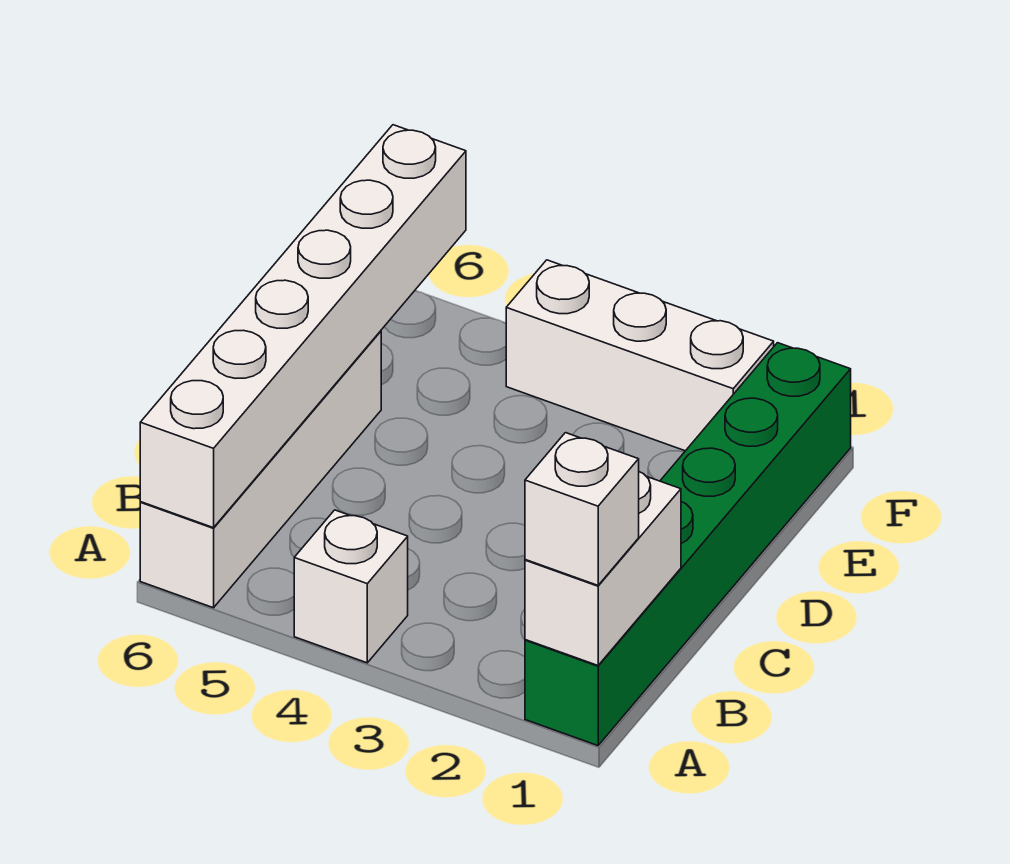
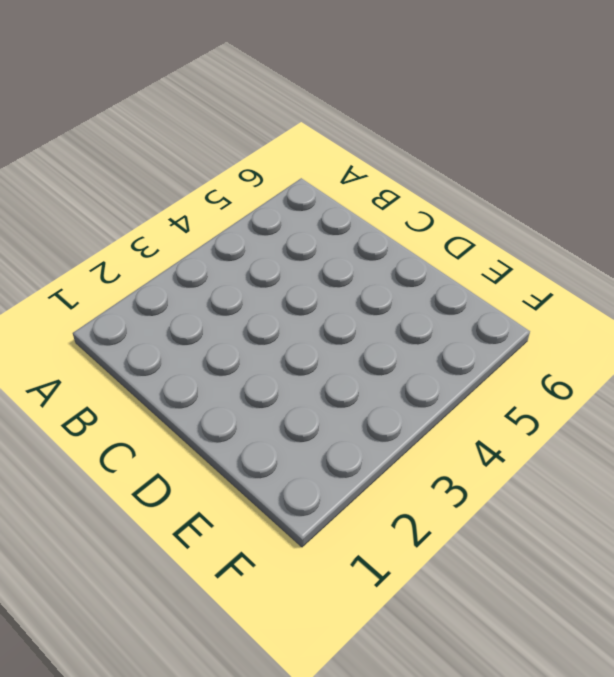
none -> green brick A1:F1 level 1
none -> white brick A4 level 1

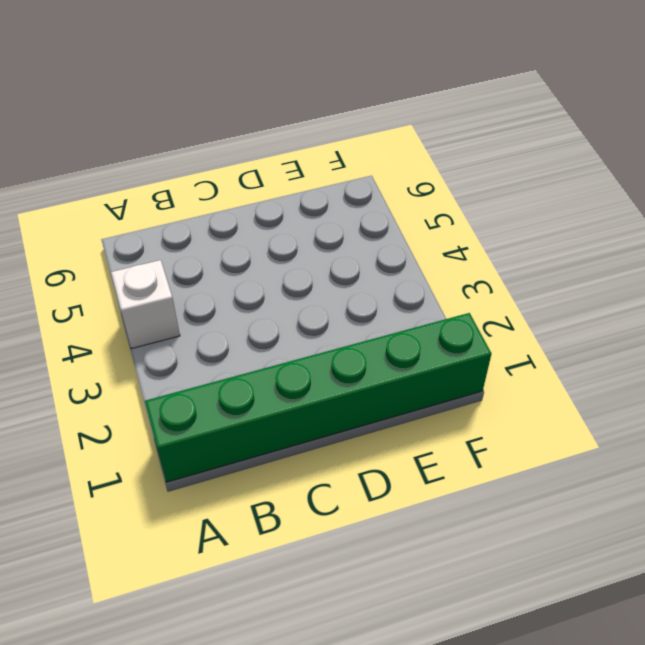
none -> white brick A6:D6 level 1
none -> white brick F2:F4 level 1

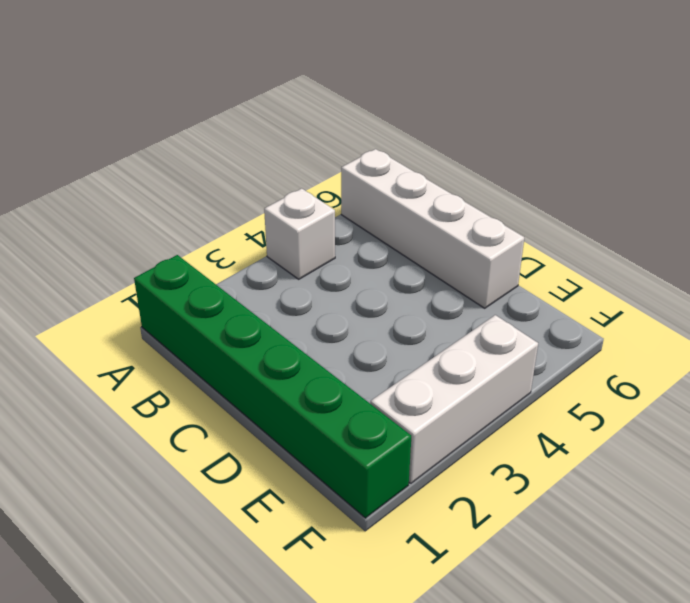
none -> white brick A1:B1 level 2
none -> white brick A6:F6 level 2

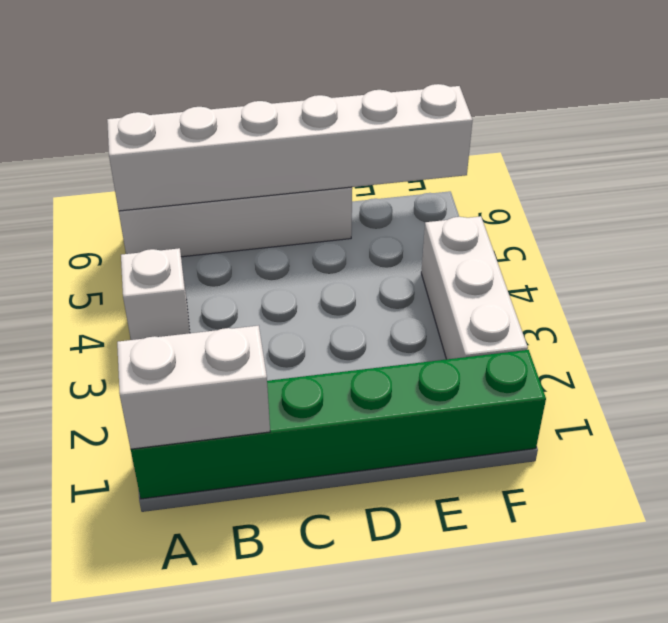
none -> white brick A1 level 3

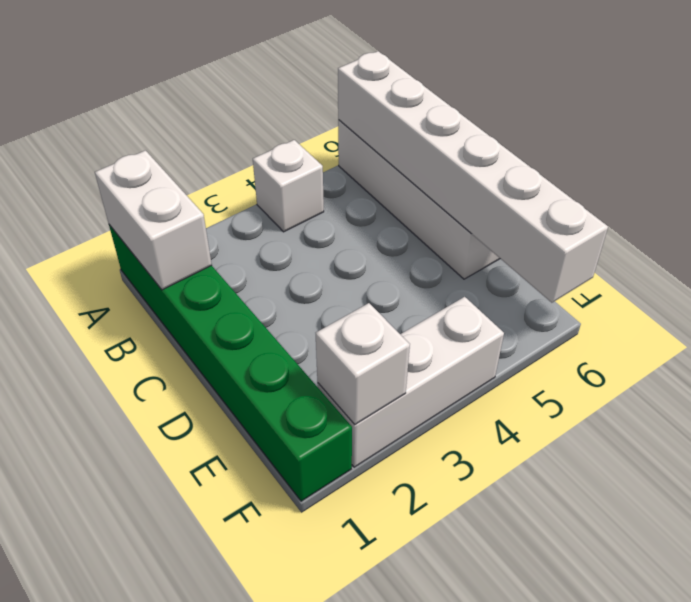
white brick F2 level 2 -> white brick A1 level 3

